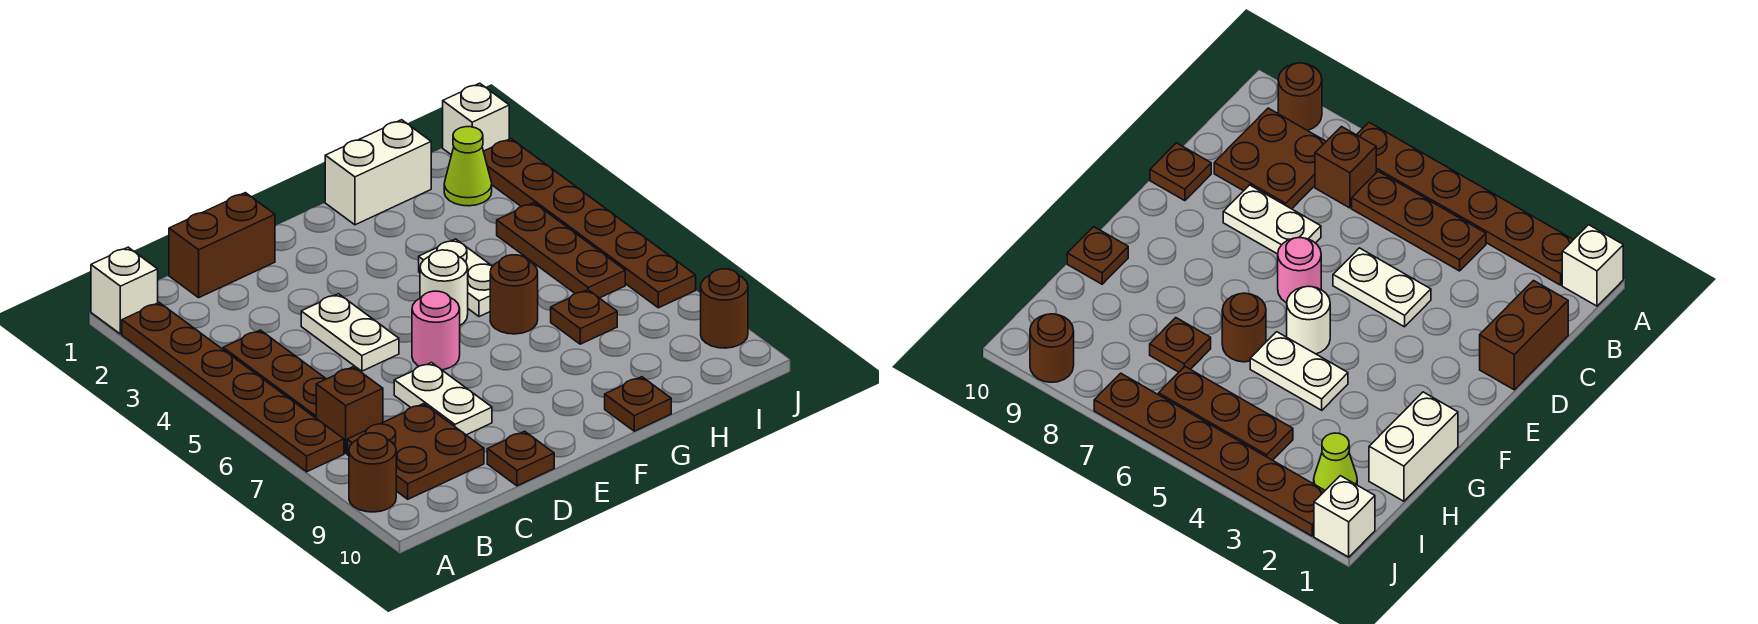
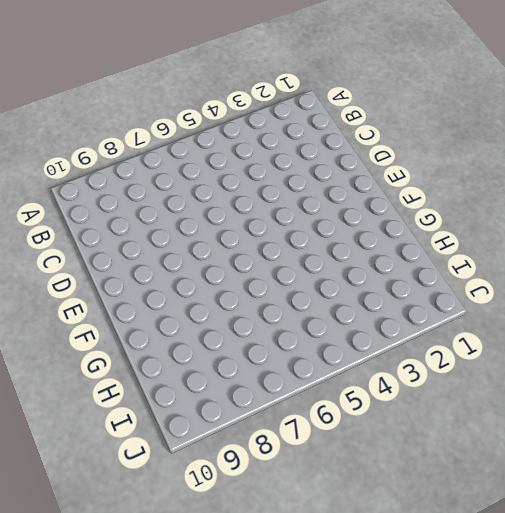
none -> white brick A1 level 1
none -> brown plate A2:A7 level 1
none -> brown round brick A9 level 1

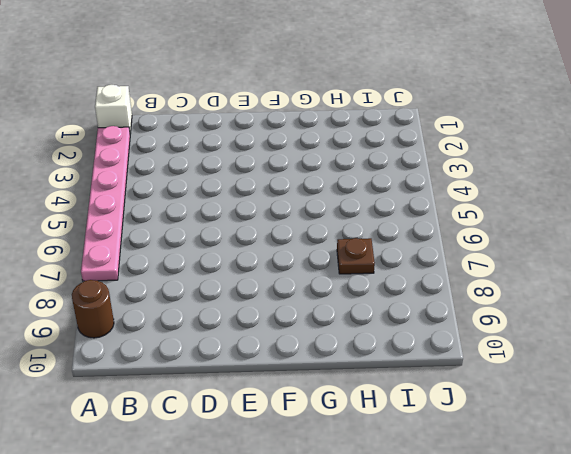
pink plate A2:A7 level 1 -> brown plate A2:A7 level 1
none -> brown plate B4:B6 level 1
none -> brown brick B7 level 1
none -> brown plate B8:C9 level 1

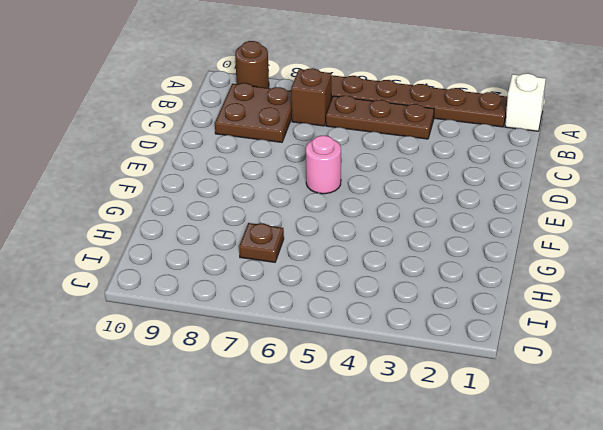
none -> brown brick C1:D1 level 1
none -> white plate D4:D5 level 1
none -> white plate D7:D8 level 1

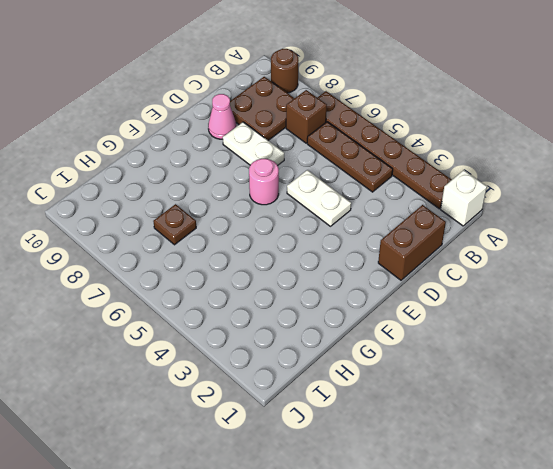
pink cone D9 level 1 -> none
none -> brown plate D10 level 1
none -> white round brick F5 level 1
none -> white brick G1:H1 level 1

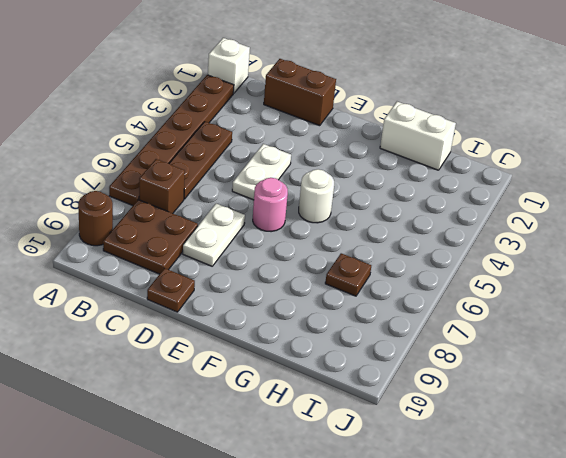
none -> white plate G4:G5 level 1
none -> brown round brick G6 level 1
none -> brown plate G10 level 1

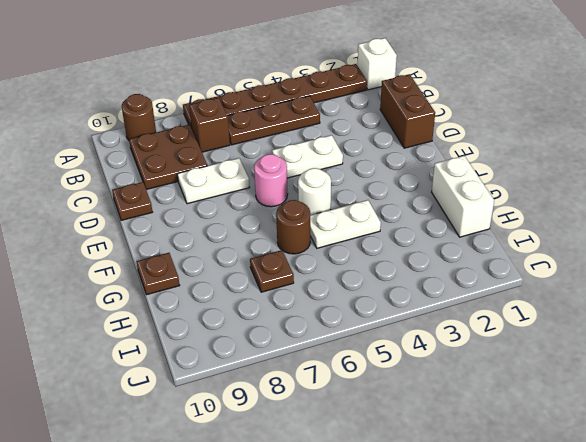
none -> lime cone I2 level 1
none -> brown plate I4:I6 level 1
none -> white brick J1 level 1

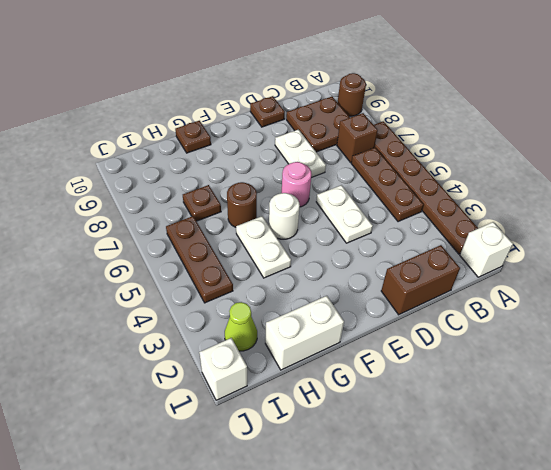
none -> brown plate J2:J7 level 1
none -> brown round brick J9 level 1

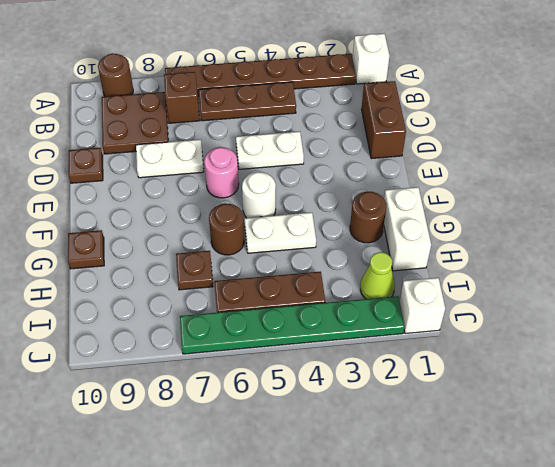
brown round brick G2 level 1 -> brown round brick J9 level 1
green plate J2:J7 level 1 -> brown plate J2:J7 level 1

